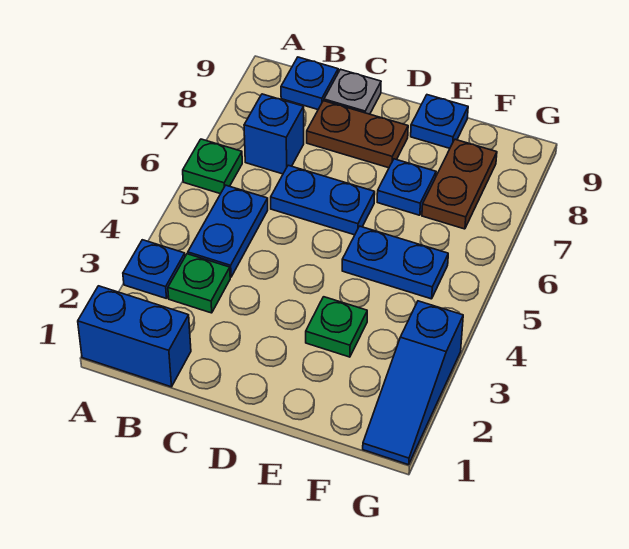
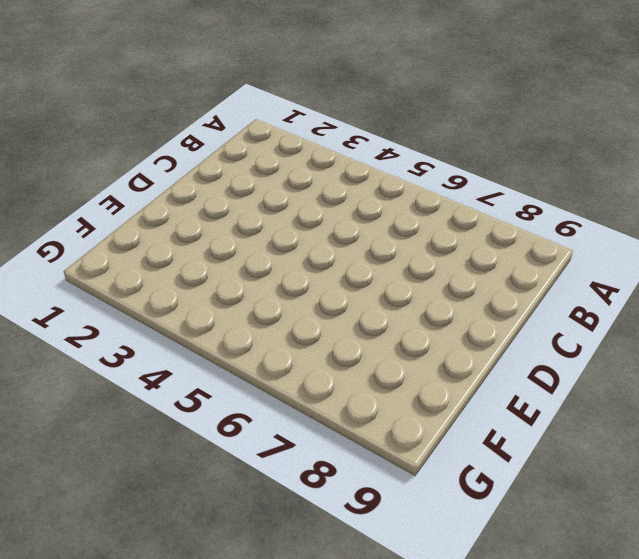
none -> blue brick A1:B1 level 1
none -> blue plate A3 level 1
none -> green plate A6 level 1

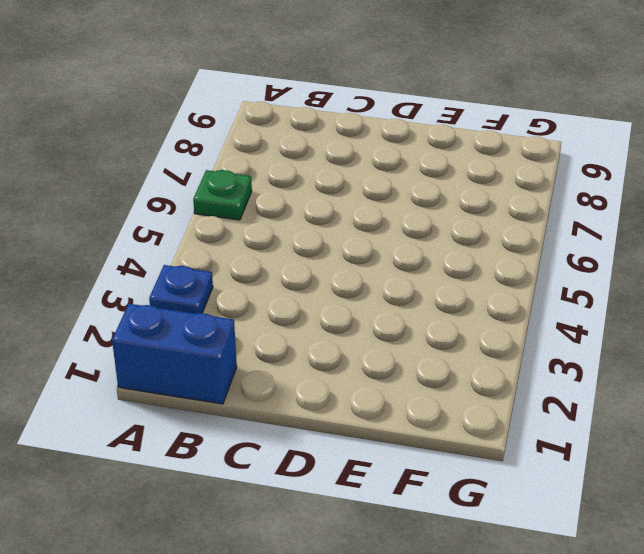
none -> green plate B3 level 1
none -> blue plate B4:B5 level 1
none -> blue brick B7 level 1

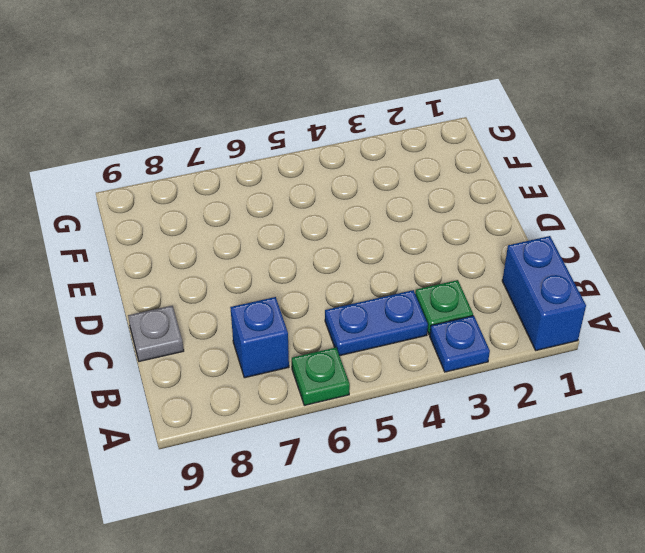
none -> blue plate B9 level 1
none -> blue plate C6:D6 level 1
none -> brown plate C8:D8 level 1

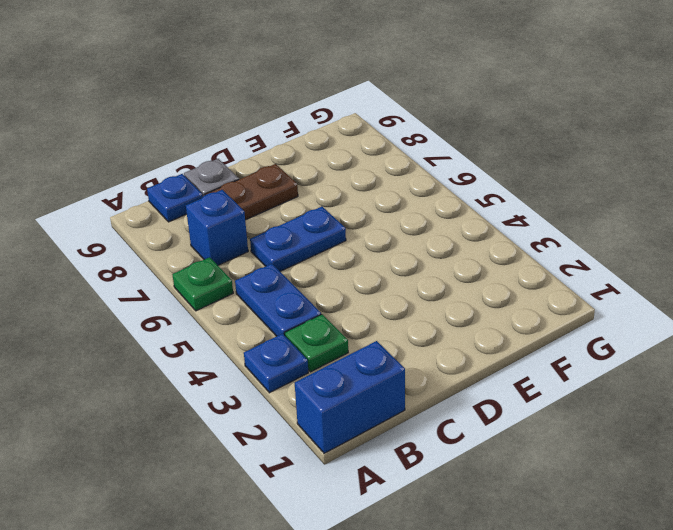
none -> green plate E3 level 1
none -> blue plate E5:F5 level 1
none -> blue plate E7 level 1

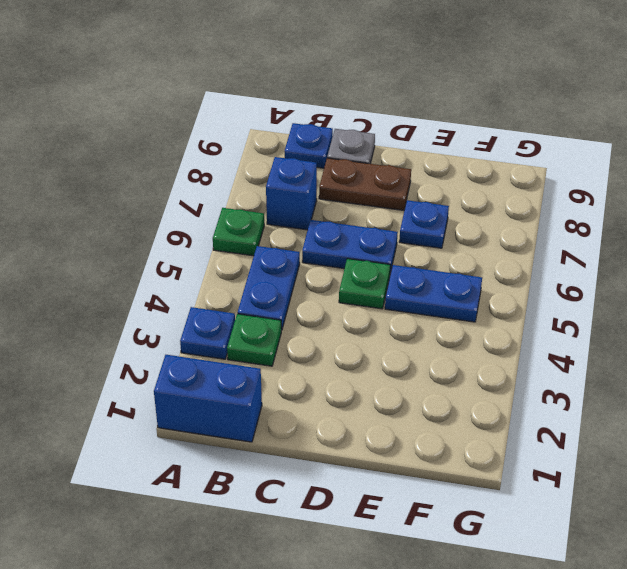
green plate D5 level 1 -> green plate E3 level 1
none -> blue plate E9 level 1
none -> brown plate F7:F8 level 1
none -> blue slope G1:G3 level 1 top 3

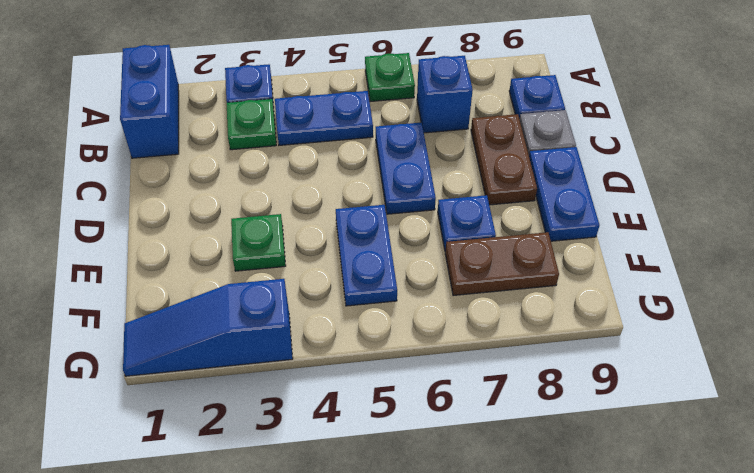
blue plate D9:E9 level 1 -> blue plate E9 level 1

